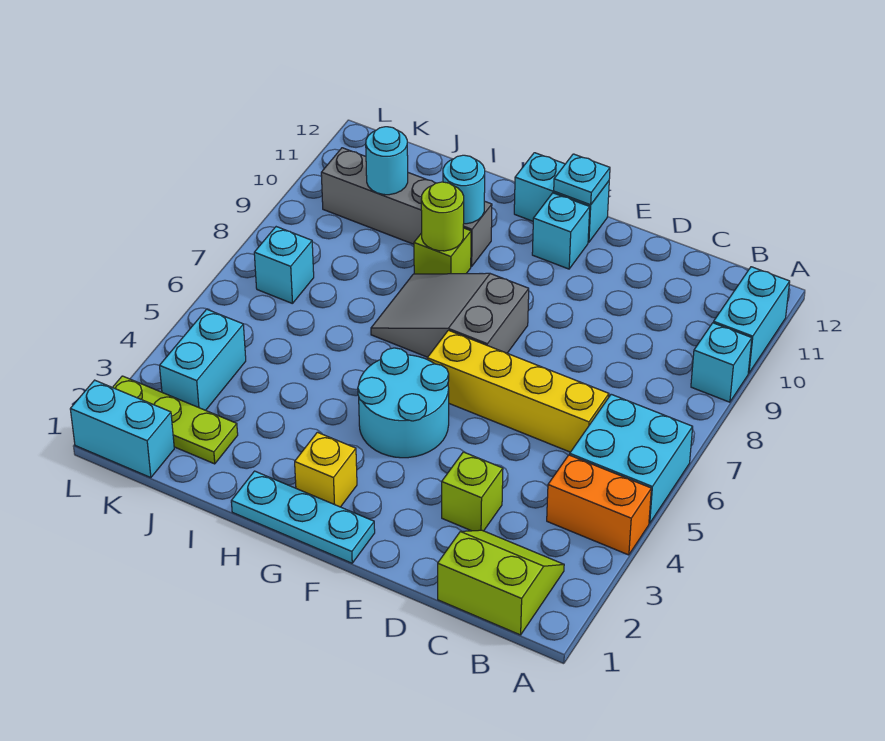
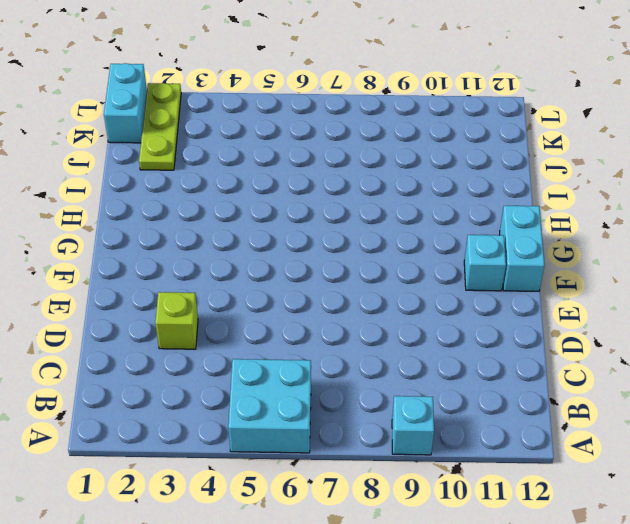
none -> orange brick A4:B4 level 1
none -> cyan brick A10:A11 level 1
none -> lime slope B1:C2 level 1 top 1

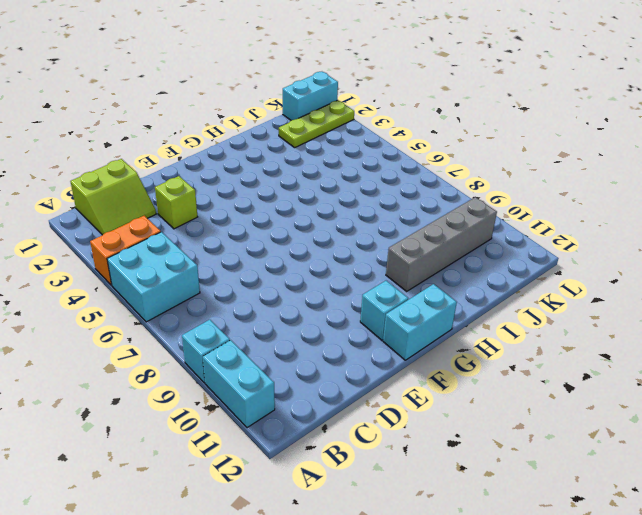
none -> yellow brick C6:F6 level 1
none -> cyan plate F1:H1 level 1
none -> cyan round brick F4:G5 level 1

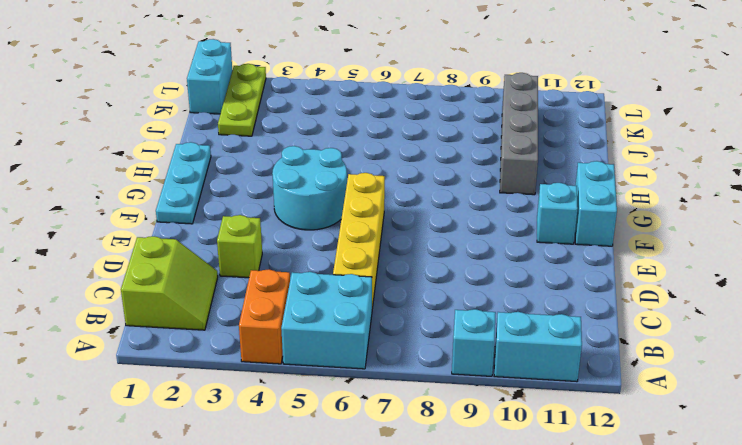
none -> grey slope F7:H8 level 1 top F
none -> yellow brick G2 level 1
none -> lime brick H9 level 1

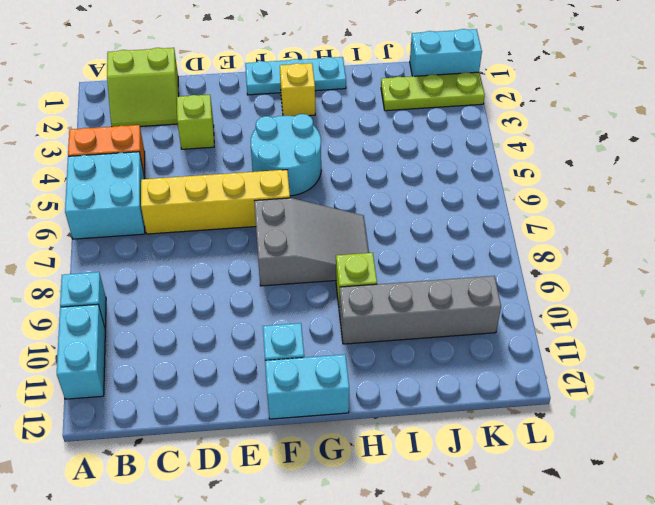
none -> cyan brick K3:K4 level 1
none -> cyan brick K7 level 1
none -> cyan plate F12 level 2

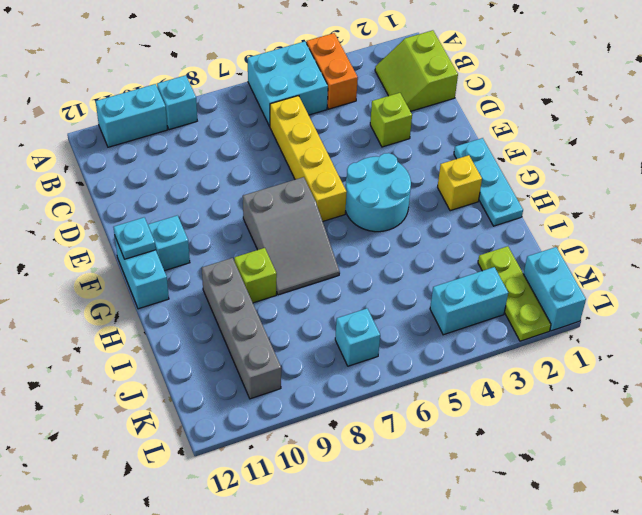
none -> lime round brick H9 level 2
none -> cyan round brick H10 level 2
none -> cyan round brick J10 level 2

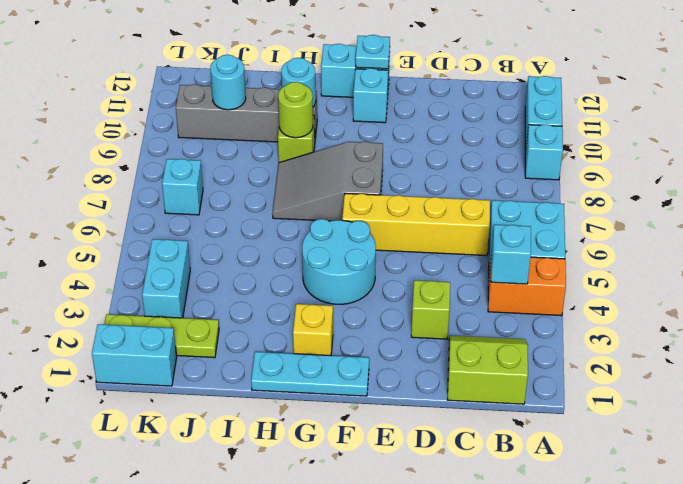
cyan brick B4 level 2 -> none

